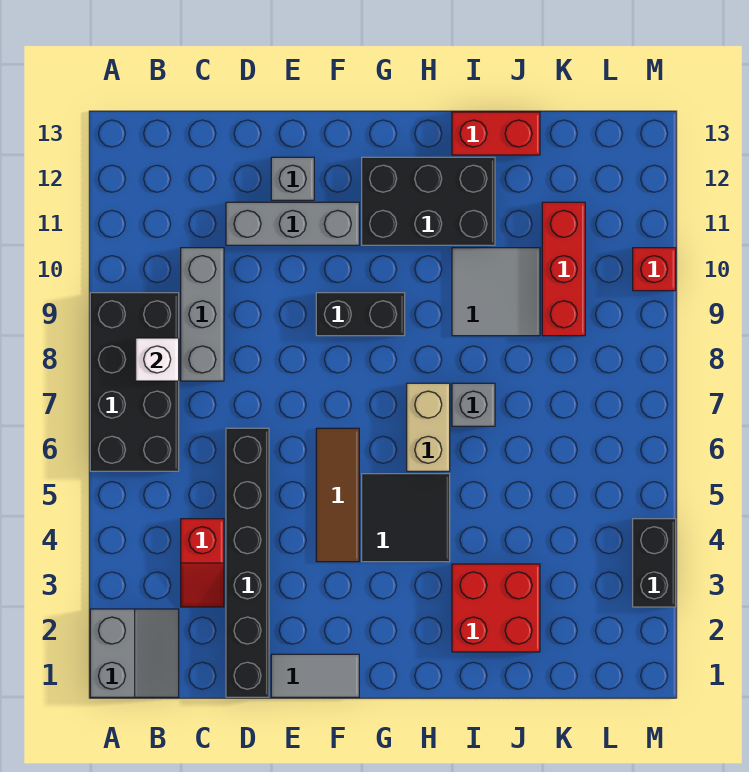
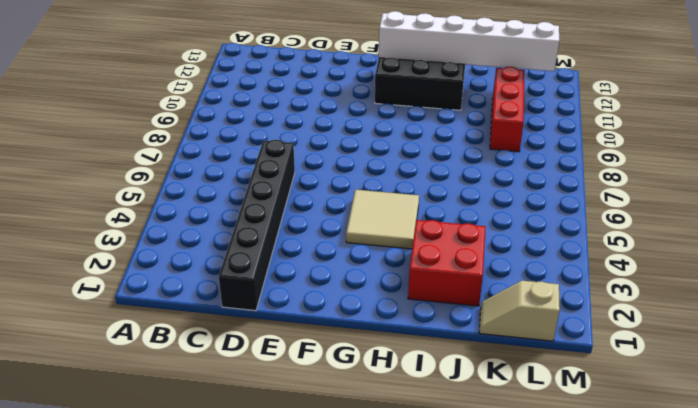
tan tile G4:H5 level 1 -> black tile G4:H5 level 1
white brick G12:L12 level 2 -> none
tan slope K1:L1 level 1 top L -> none
none -> grey slope A1:B2 level 1 top A
none -> black brick A6:B9 level 1
none -> red slope C3:C4 level 1 top 4

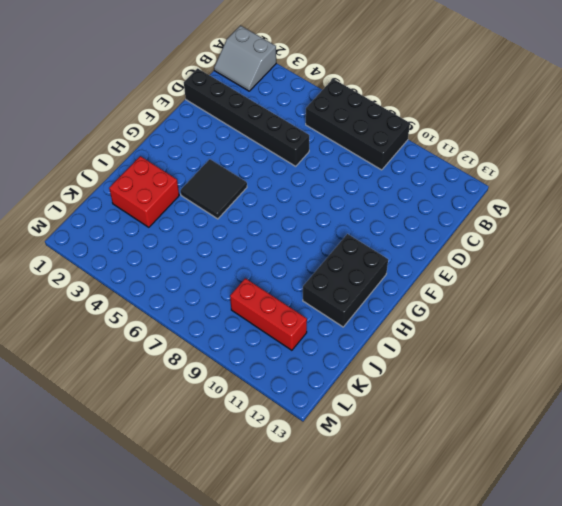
none -> red slope C3:C4 level 1 top 4
none -> grey brick C8:C10 level 1
none -> grey brick D11:F11 level 1

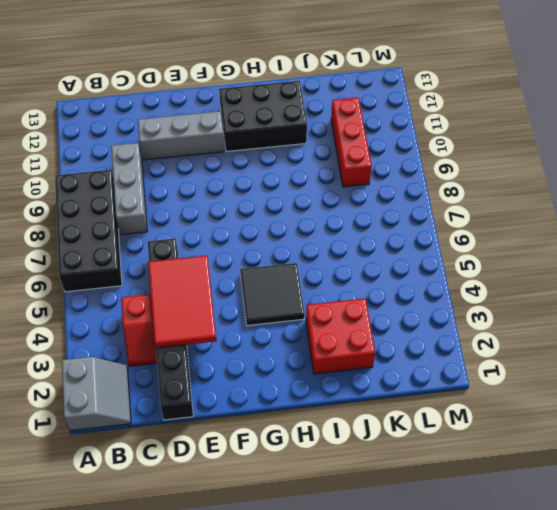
red tile D3:E5 level 2 -> none
none -> grey tile E1:F1 level 1
none -> grey brick E12 level 1
none -> brown tile F4:F6 level 1

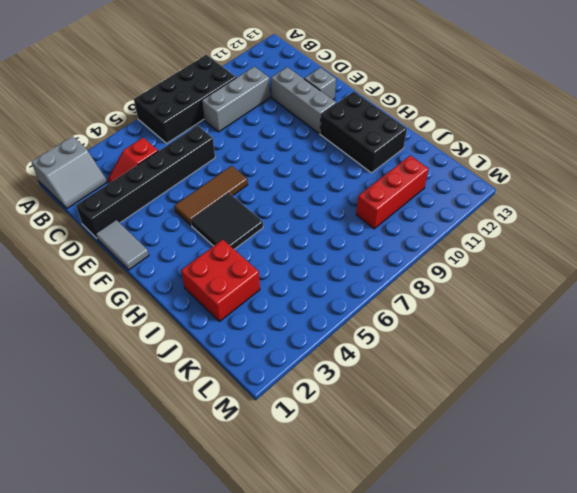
none -> black brick F9:G9 level 1
none -> tan brick H6:H7 level 1
none -> grey brick I7 level 1

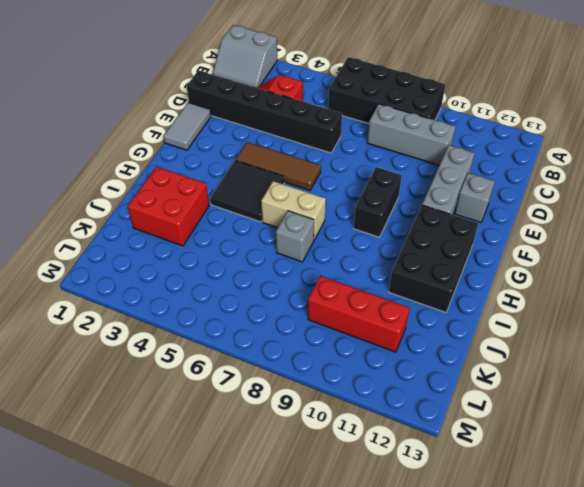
none -> grey tile I9:J10 level 1
none -> red brick I13:J13 level 1
none -> black brick M3:M4 level 1

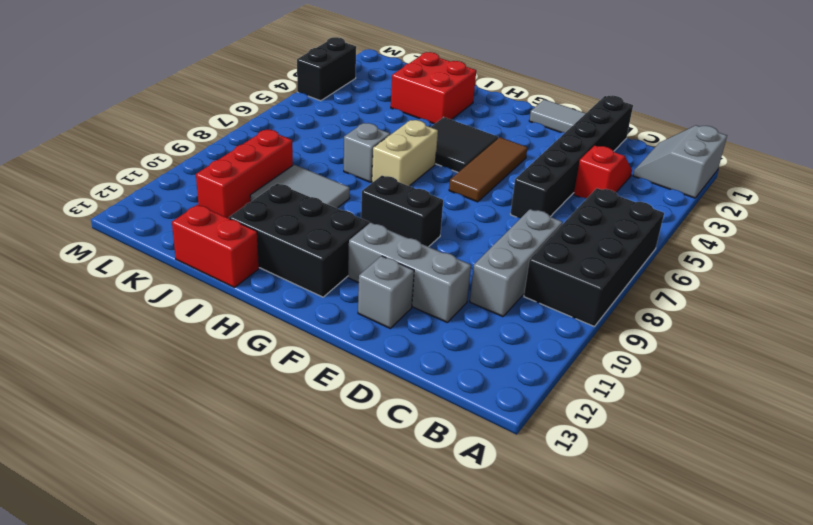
none -> red brick M10 level 1
none -> white brick B8 level 2

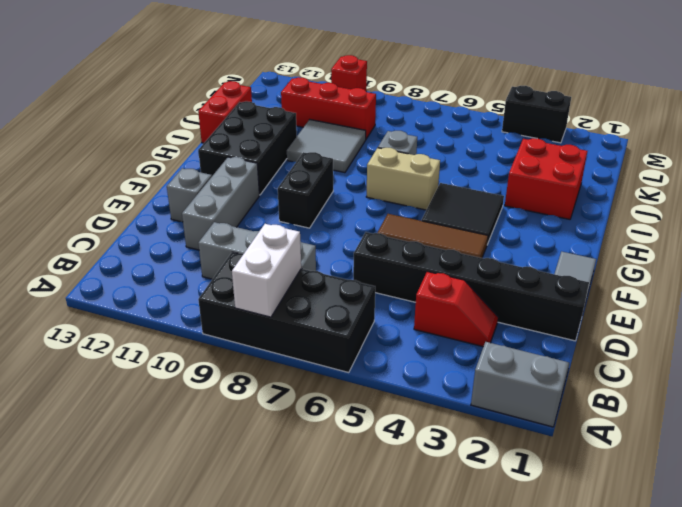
white brick A8:B8 level 2 -> white brick B8 level 2

